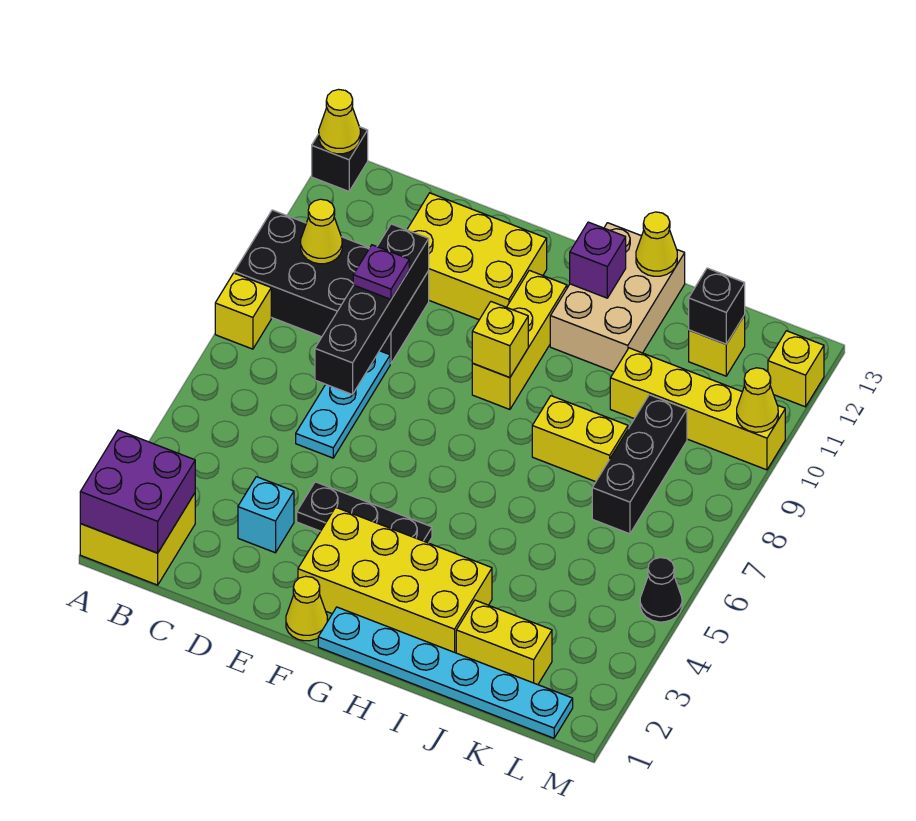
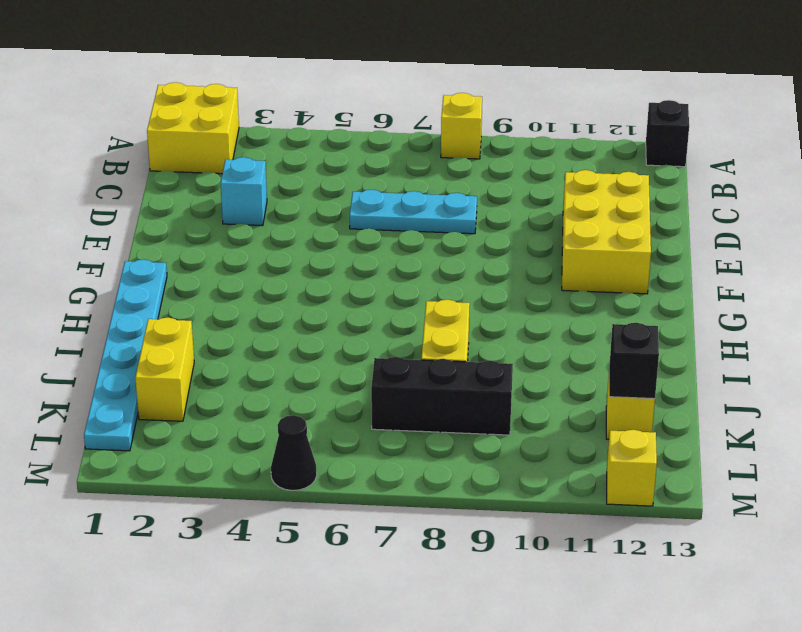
none -> black brick A9:D10 level 1
none -> black plate E4:G4 level 1
none -> yellow cone F1 level 1
none -> yellow brick F2:I3 level 1

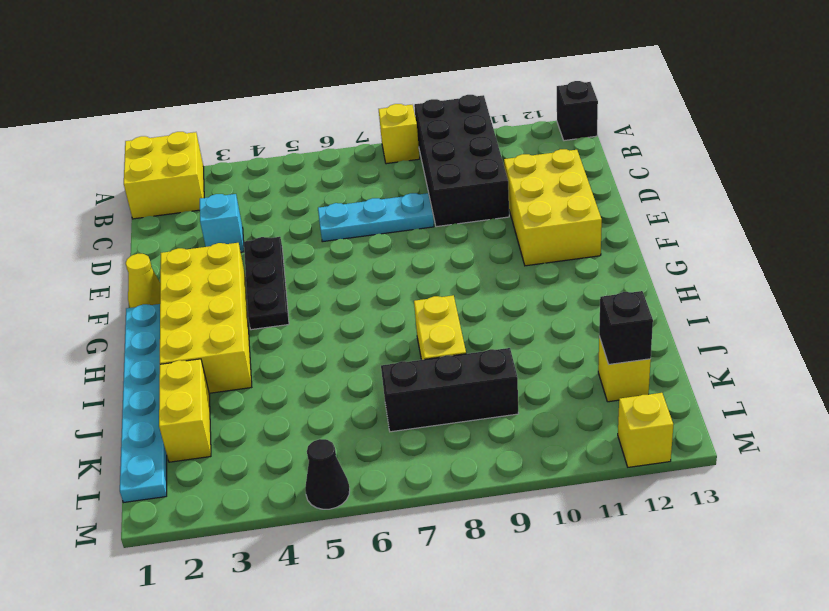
none -> yellow brick G9:G11 level 1
none -> tan brick H11:I13 level 1
none -> yellow brick J10:M10 level 1
none -> purple brick A1:B2 level 2

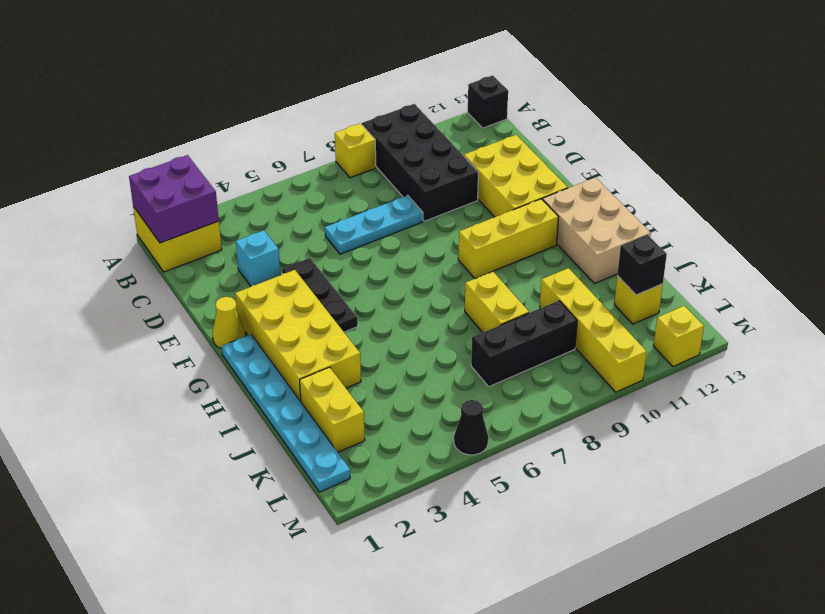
tan brick G12:I13 level 1 -> tan brick H11:I13 level 1
none -> yellow cone A13 level 2
none -> yellow cone B10 level 2
none -> black brick D7:D10 level 2
none -> yellow brick G9 level 2

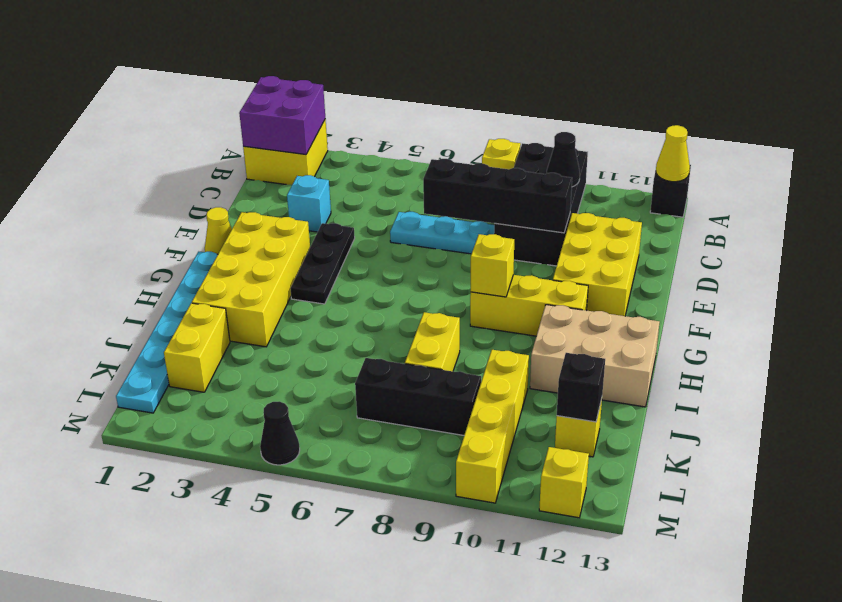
black cone B10 level 2 -> yellow cone B10 level 2
none -> purple brick H12 level 2
none -> yellow cone I13 level 2
none -> yellow cone M10 level 2
none -> purple plate D9 level 3

